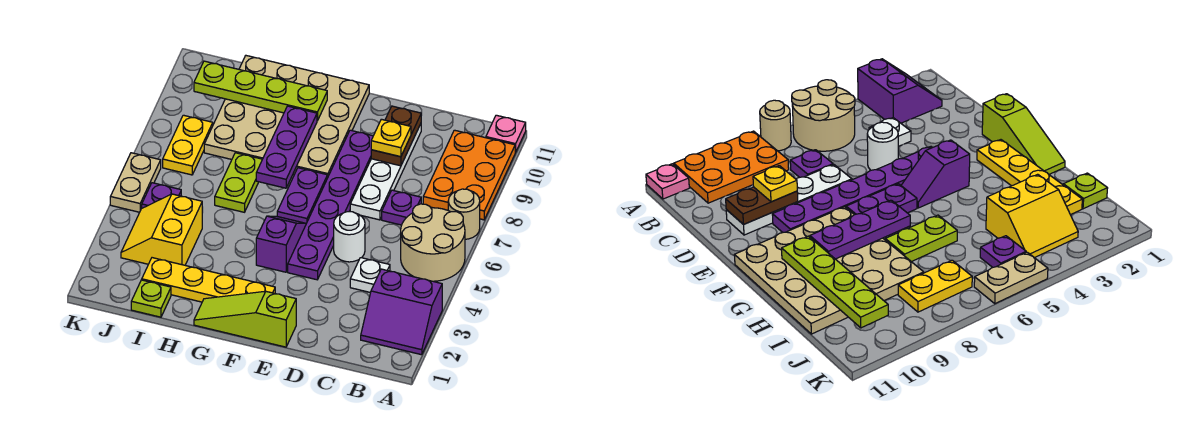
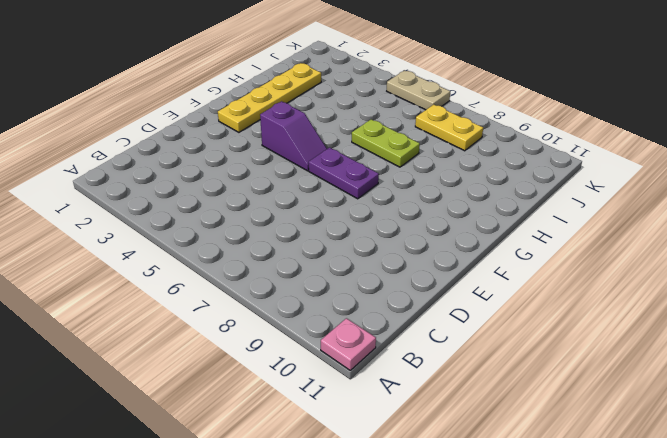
none -> purple slope A2:B3 level 1 top 3
none -> tan round brick A5:B6 level 1
none -> tan round brick A7 level 1

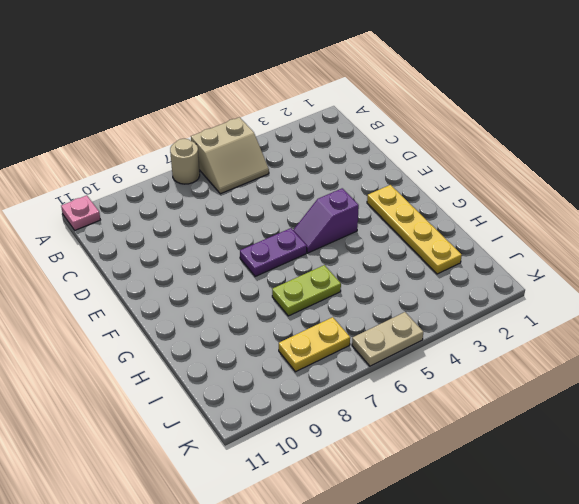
tan slope A5:B6 level 1 top A -> tan round brick A5:B6 level 1
none -> purple slope A2:B3 level 1 top 3
none -> orange plate A8:B10 level 1
none -> white plate C4 level 1

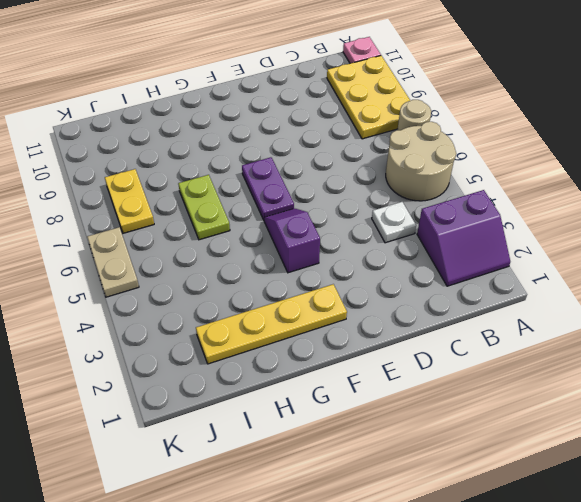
yellow plate A8:B10 level 1 -> orange plate A8:B10 level 1
none -> purple plate C7 level 1
none -> white round brick D5 level 1
none -> white plate D7:D10 level 1

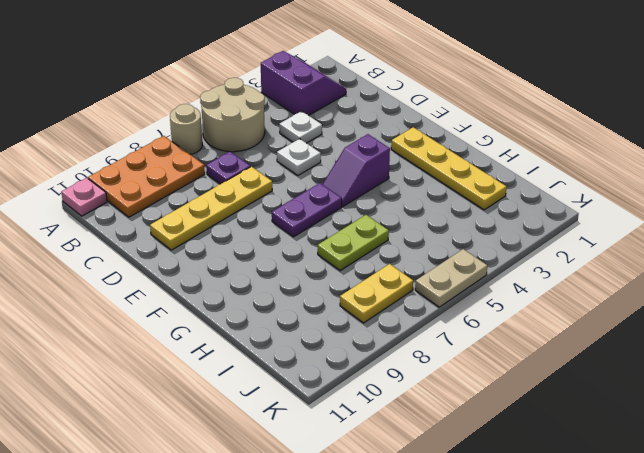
white plate D5 level 1 -> white round brick D5 level 1
yellow plate D7:D10 level 1 -> white plate D7:D10 level 1
none -> lime slope E1:G1 level 1 top E
none -> purple plate E4:E9 level 1
none -> tan plate F8:I11 level 1

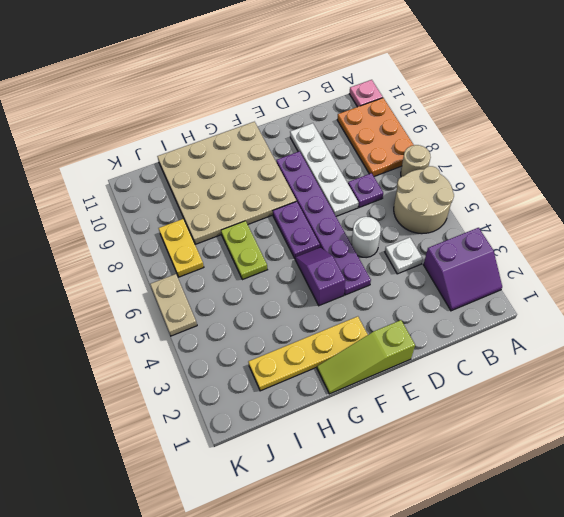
none -> lime plate I1 level 1
none -> yellow slope I3:J4 level 1 top I
none -> purple plate J5 level 1

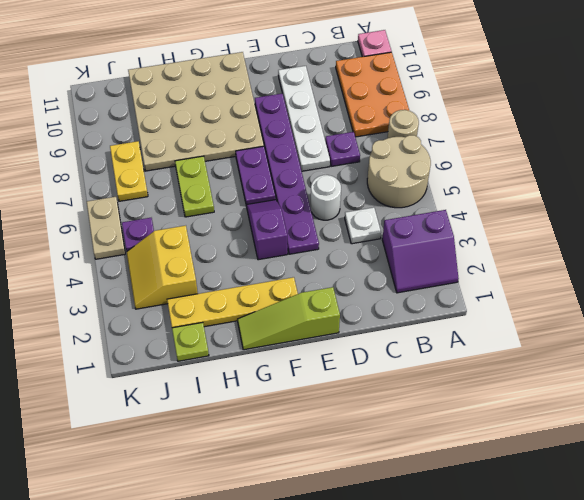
none -> brown plate D9:D10 level 2
none -> purple plate G7:G9 level 2
none -> lime plate G10:J10 level 2

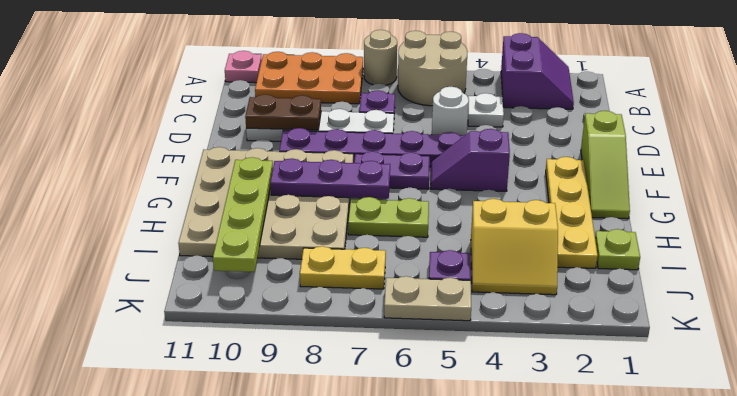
none -> yellow plate D9 level 3

